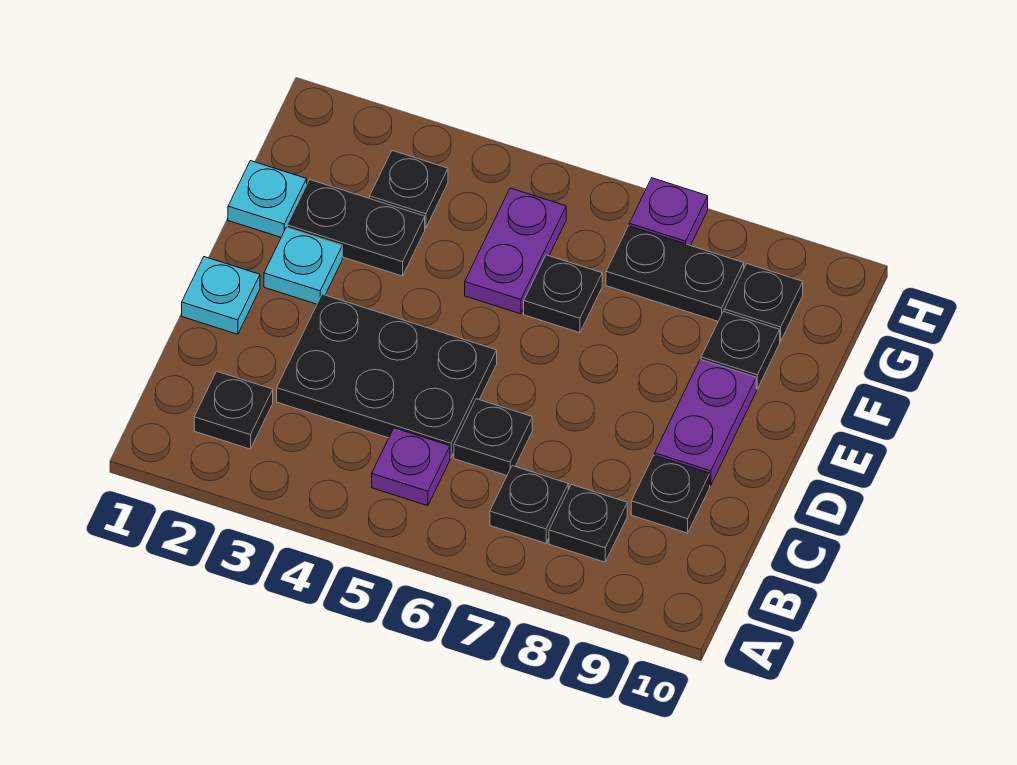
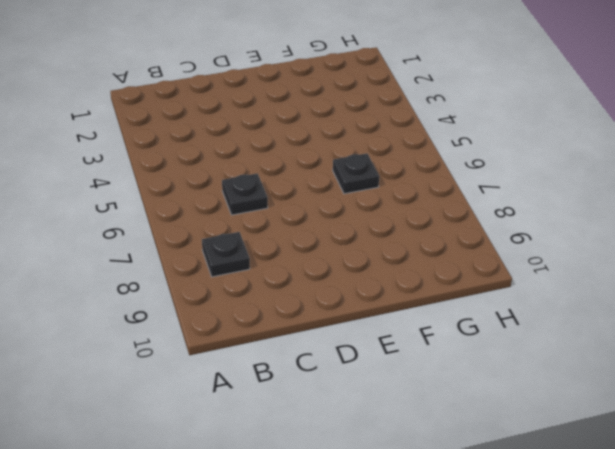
none -> black plate B2 level 1
none -> purple plate B5 level 1
none -> black plate B7 level 1

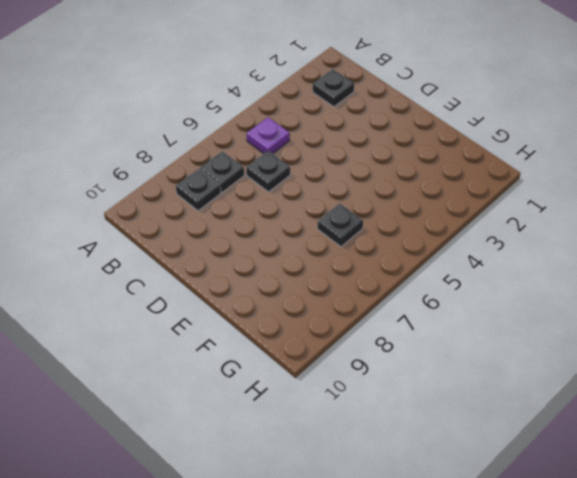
none -> black plate C3:D5 level 1
none -> black plate C9 level 1
none -> cyan plate D1 level 1

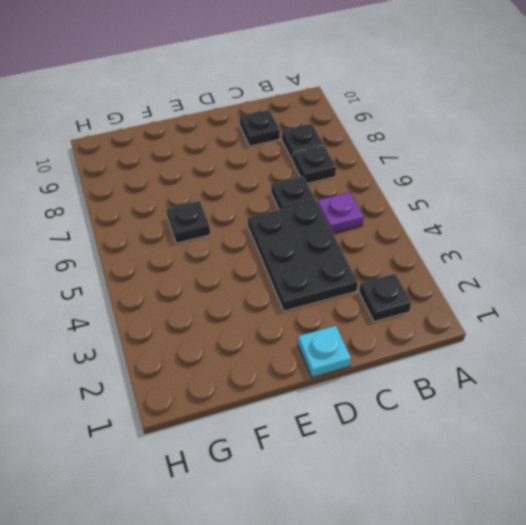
none -> purple plate D9:E9 level 1
none -> cyan plate E2 level 1
none -> cyan plate F1 level 1

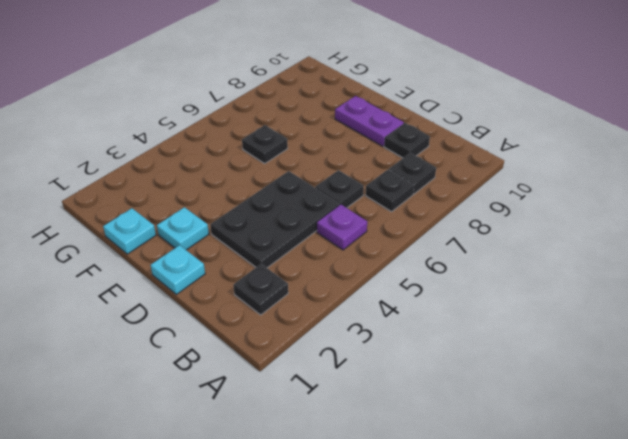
none -> black plate F2:F3 level 1
none -> purple plate F5:G5 level 1
none -> black plate F9 level 1

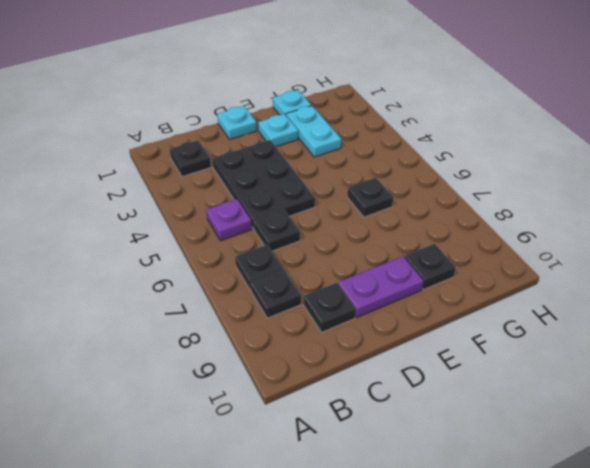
cyan plate F2:F3 level 1 -> black plate F2:F3 level 1
none -> purple plate F5:G5 level 1
none -> black plate G3 level 1
none -> black plate G7:G8 level 1

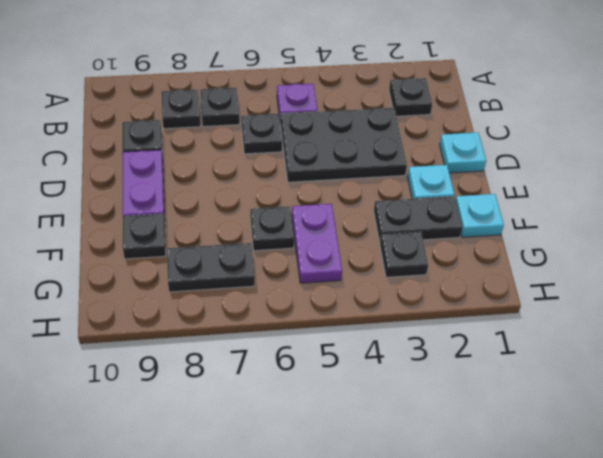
none -> black plate G9 level 1
none -> purple plate H7 level 1

